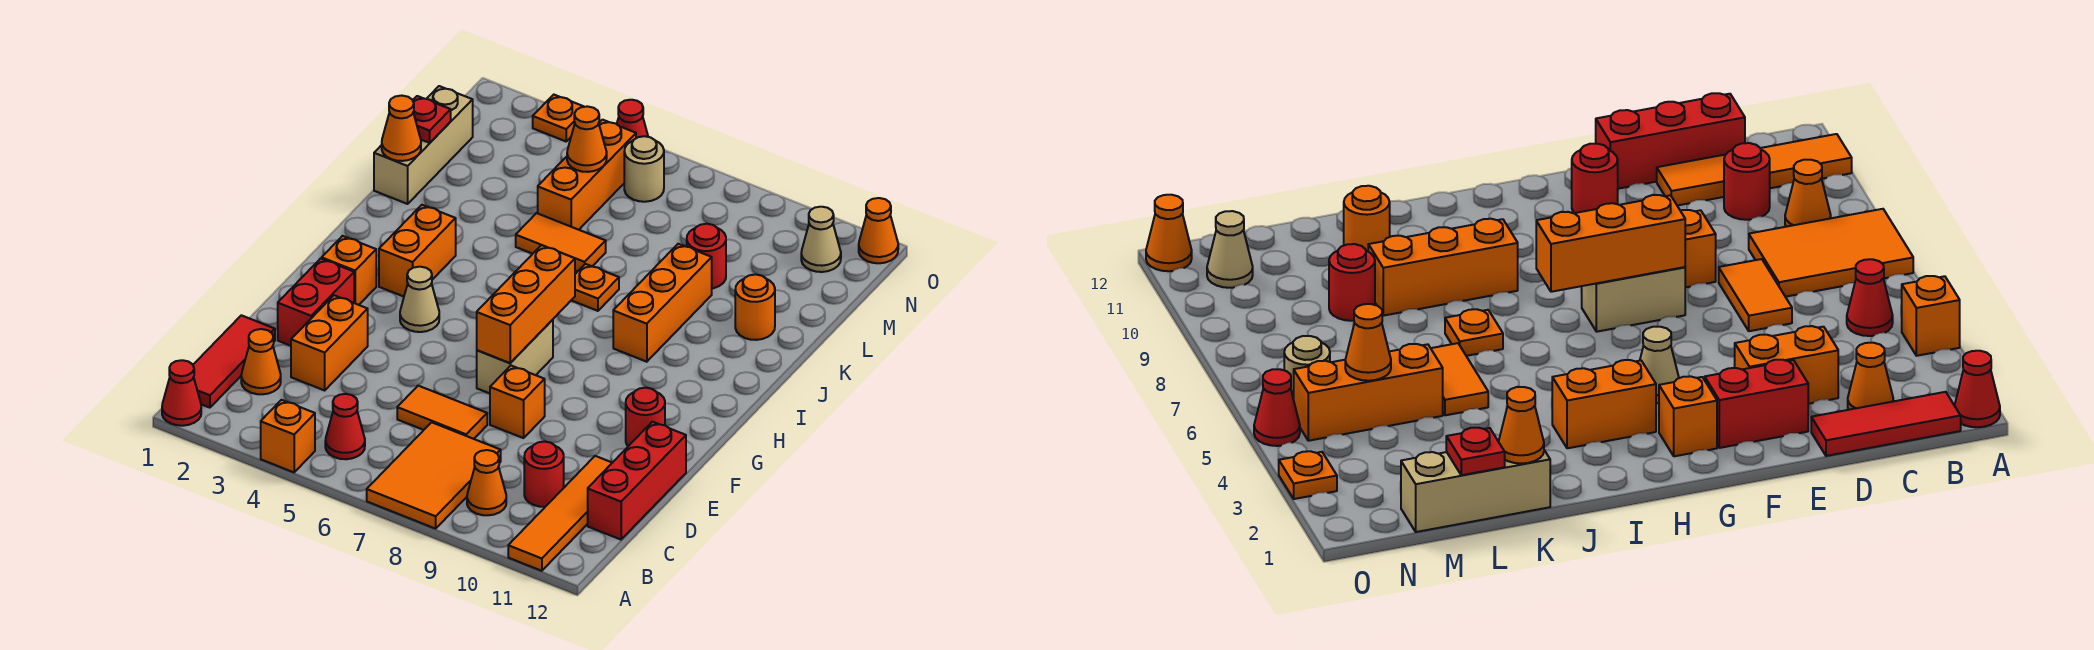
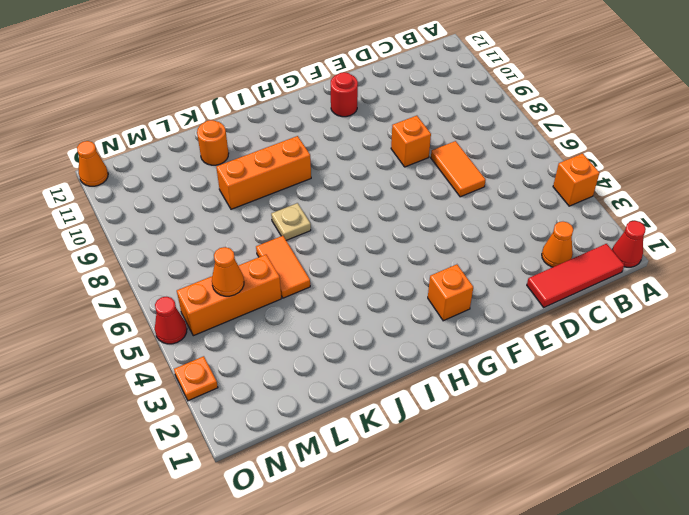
tan plate J7 level 1 -> orange plate J7 level 1
none -> orange tile A7:C8 level 1
none -> orange tile A11:D11 level 1
none -> red cone B5 level 1
none -> orange cone B9 level 1

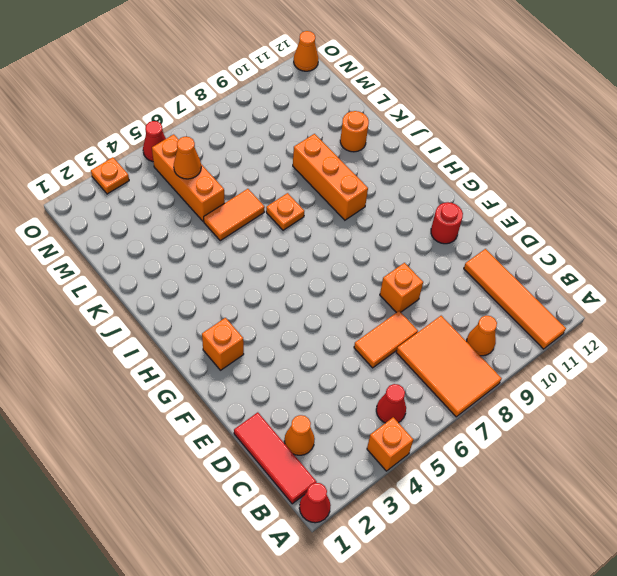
none -> red round brick C10 level 1
none -> red brick C12:E12 level 1
none -> orange brick D3:E3 level 1
none -> red brick E2:F2 level 1

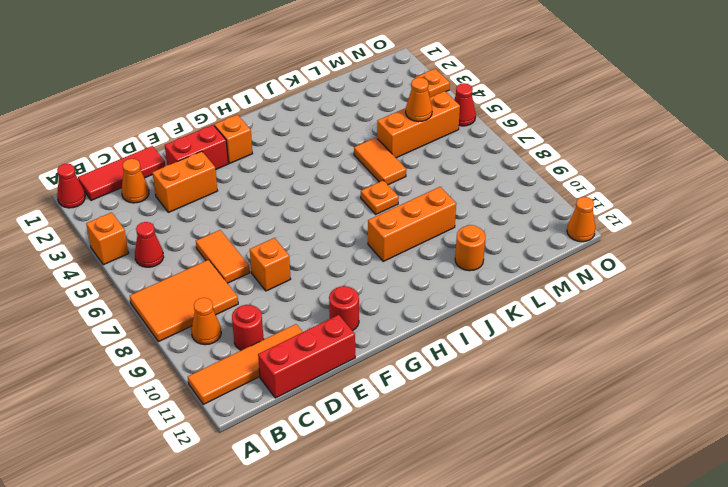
none -> tan brick F7:G7 level 1
none -> tan cone G4 level 1
none -> orange brick H3:I3 level 1
none -> tan brick K1:M1 level 1

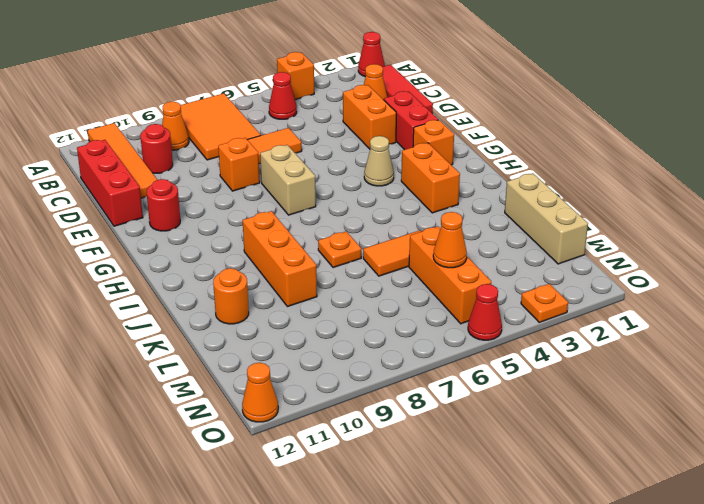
none -> red round brick L9 level 1
none -> tan round brick N6 level 1
none -> tan cone N11 level 1
none -> orange brick F7:H7 level 2

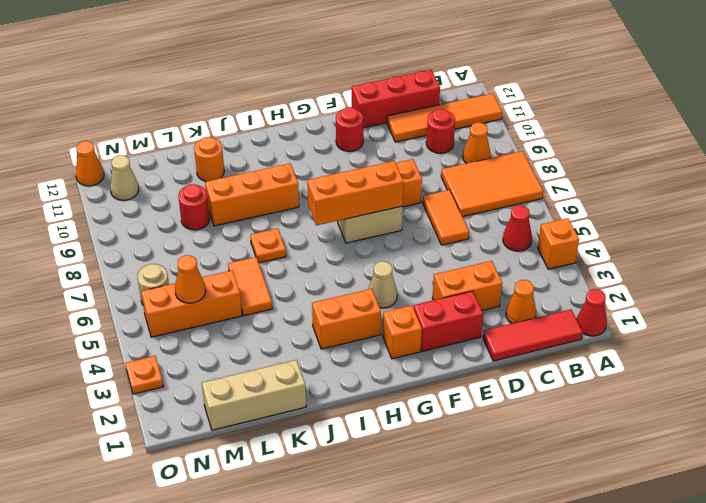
none -> red cone O5 level 1
none -> orange cone K1 level 2
none -> red plate L1 level 2

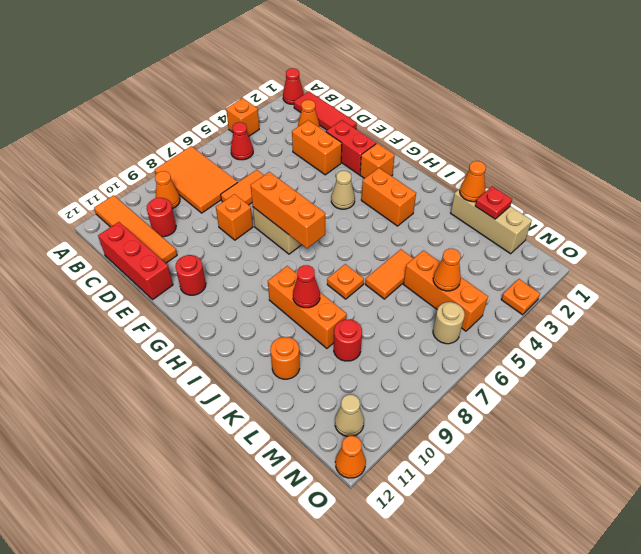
red cone J9 level 2 -> red cone O5 level 1

